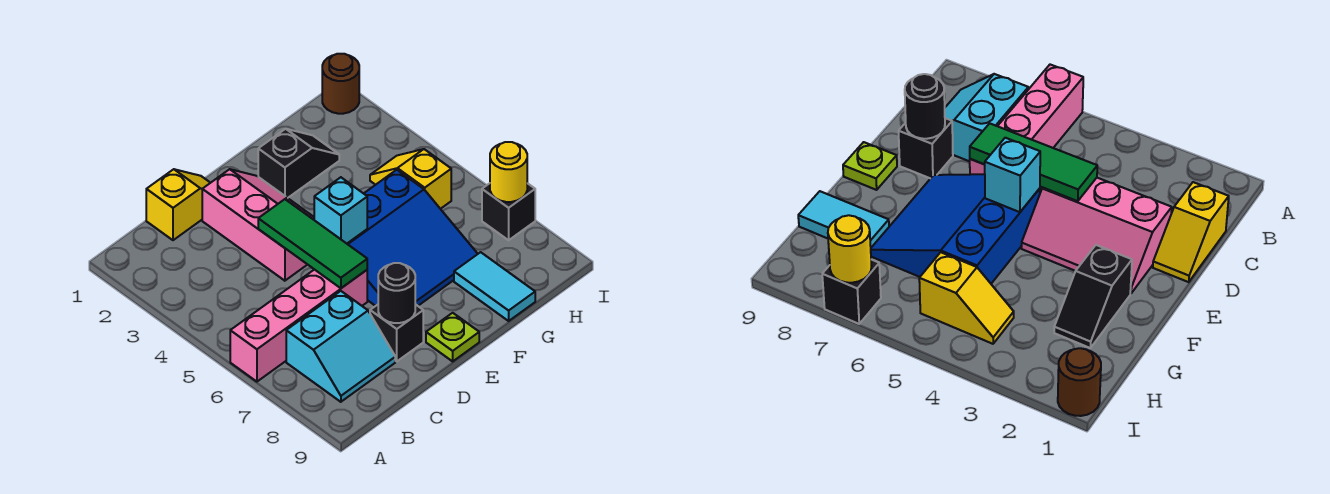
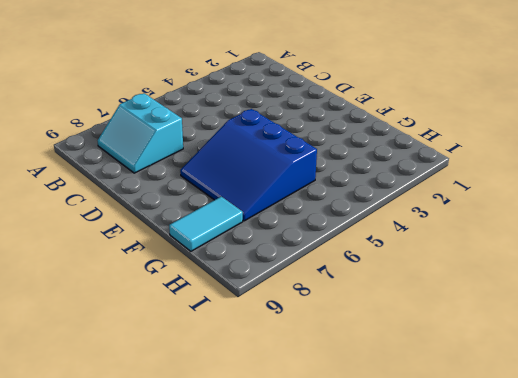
none -> pink brick A6:D6 level 1
none -> yellow slope C1:D1 level 1 top C
none -> pink slope D2:E4 level 1 top D

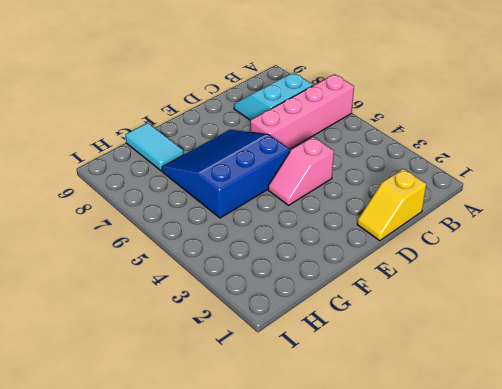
pink slope D4:E4 level 1 top D -> pink slope D2:E4 level 1 top D
none -> black brick D8 level 1
none -> lime plate E9 level 1
none -> black slope F2:G2 level 1 top F

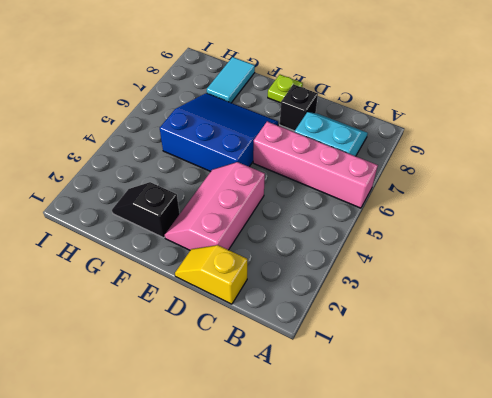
none -> yellow slope H4:H5 level 1 top 5
none -> brown round brick I1 level 1
none -> black brick I7 level 1

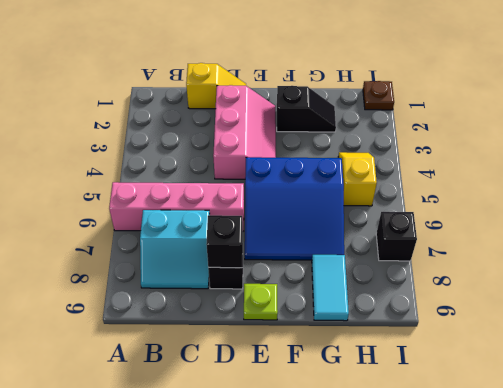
black brick D8 level 2 -> black round brick D8 level 2
brown plate I1 level 1 -> brown round brick I1 level 1
none -> green tile D4:D6 level 2
none -> cyan brick E5 level 2
none -> yellow round brick I7 level 2

